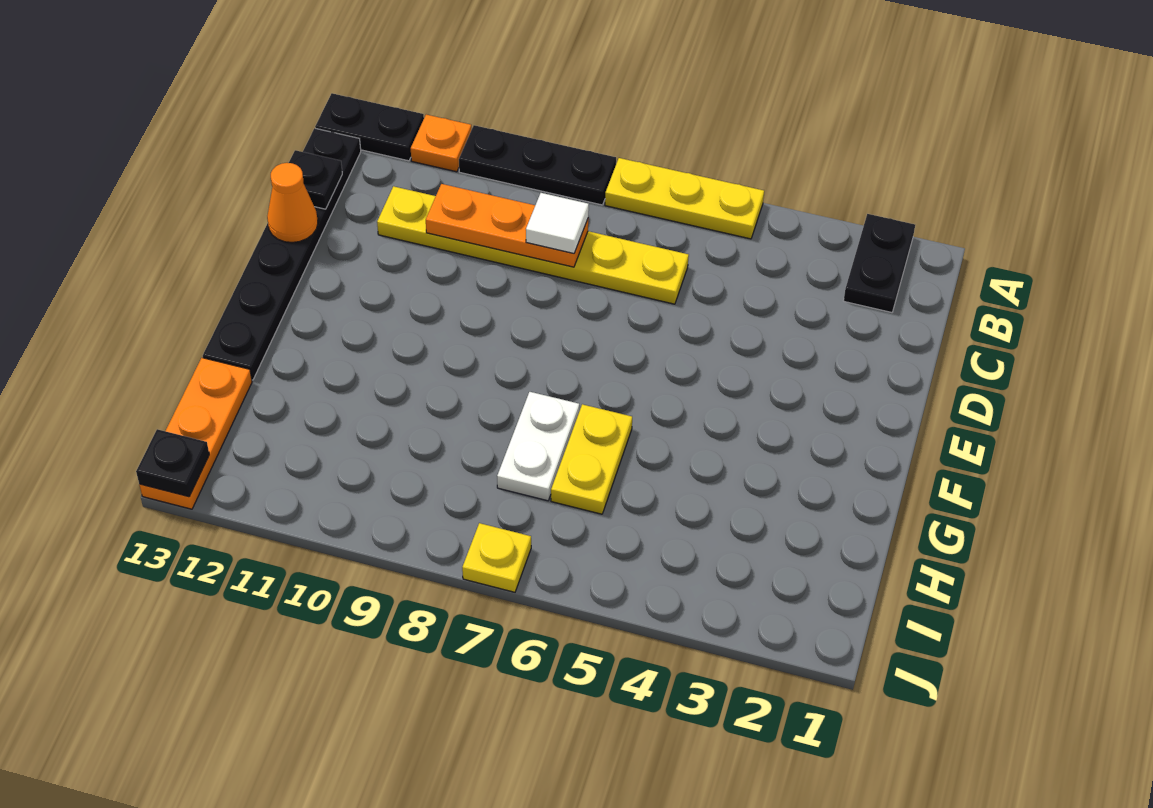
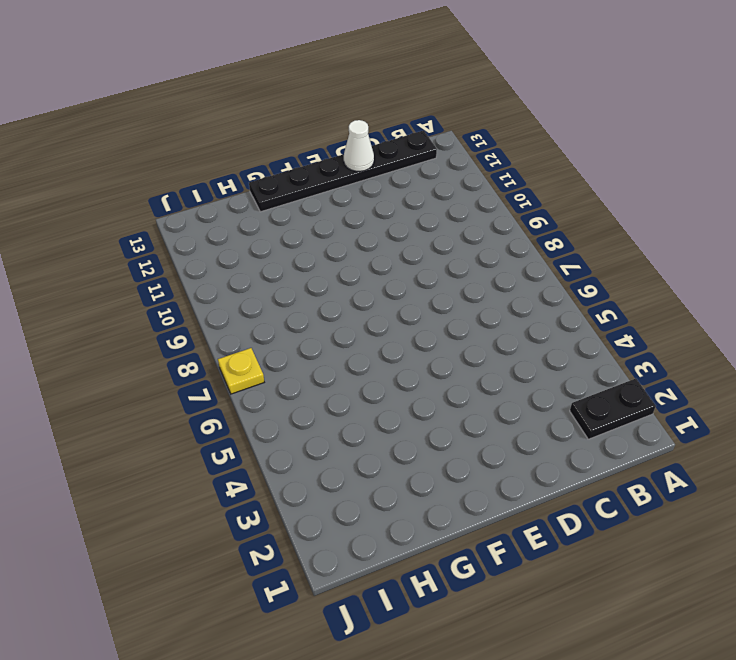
white cone D13 level 2 -> orange cone D13 level 2
none -> yellow plate A5:A7 level 1
none -> black plate A8:A10 level 1
none -> orange plate A11 level 1

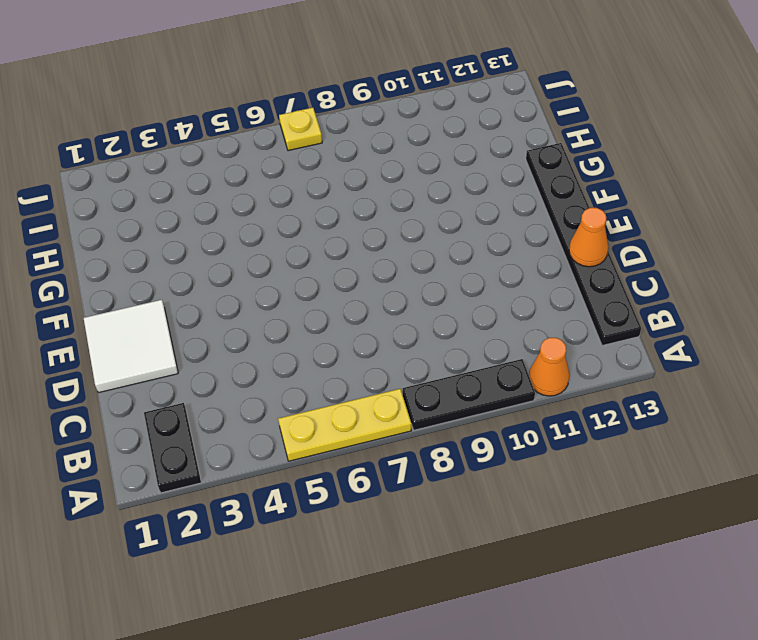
orange cone A11 level 1 -> orange plate A11 level 1
white tile D1:E2 level 1 -> none
none -> black plate A12:A13 level 1
none -> yellow plate C6:C11 level 1
none -> yellow plate G6:H6 level 1

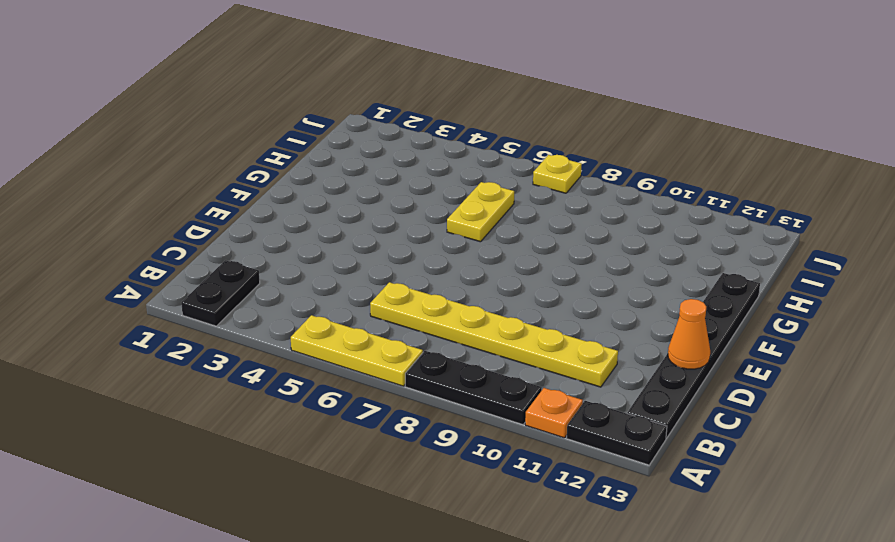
none -> white plate G7:H7 level 1
none -> orange plate H13:J13 level 1
none -> orange plate C8:C10 level 2

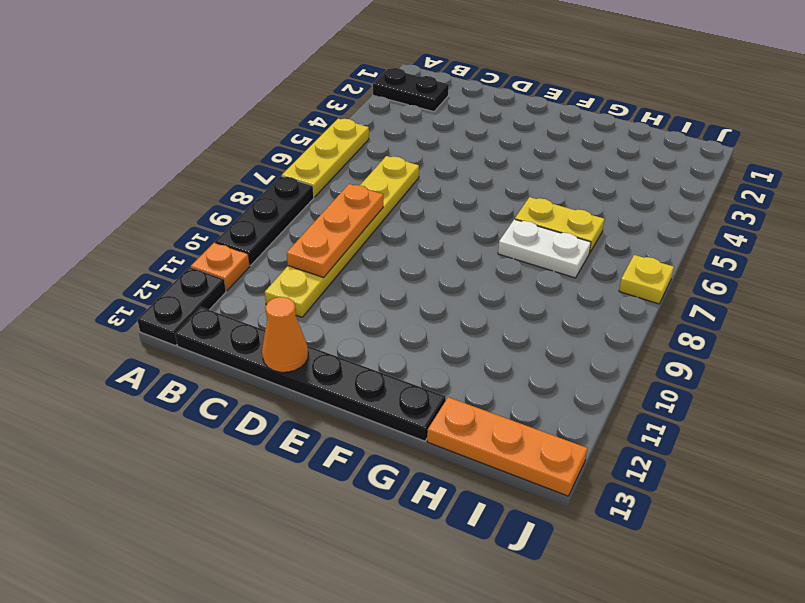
none -> black plate C13 level 2
none -> black plate J13 level 2
none -> white tile C8 level 3

